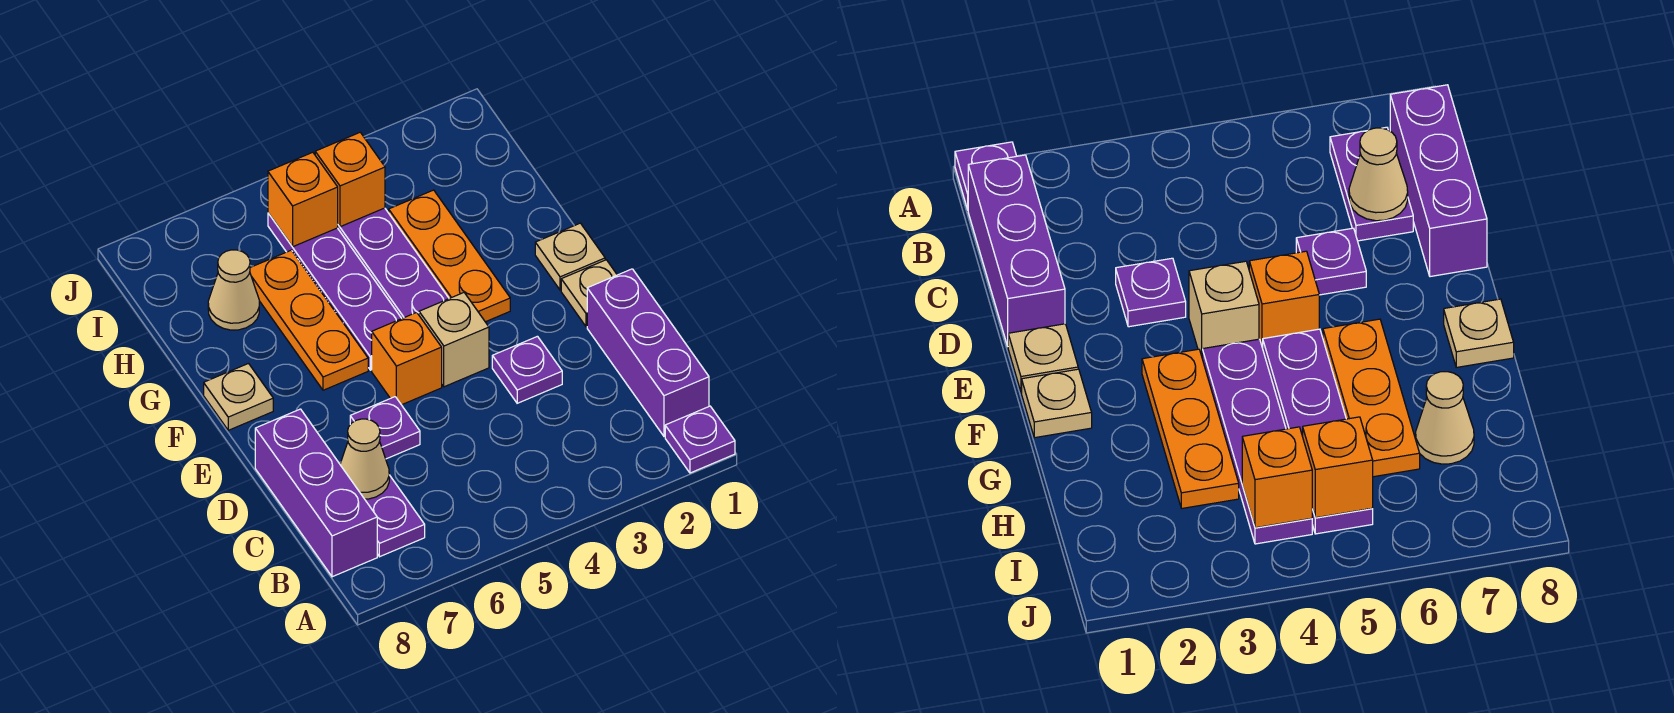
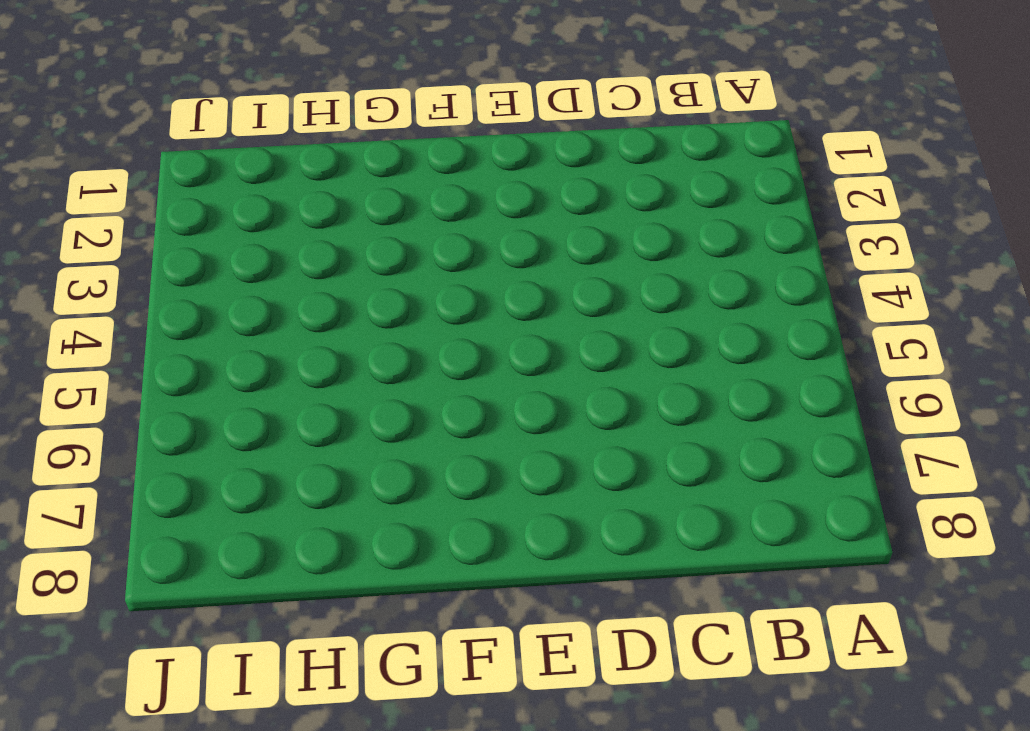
none -> purple plate A1 level 1
none -> purple brick B1:D1 level 1
none -> purple plate B7:C7 level 1

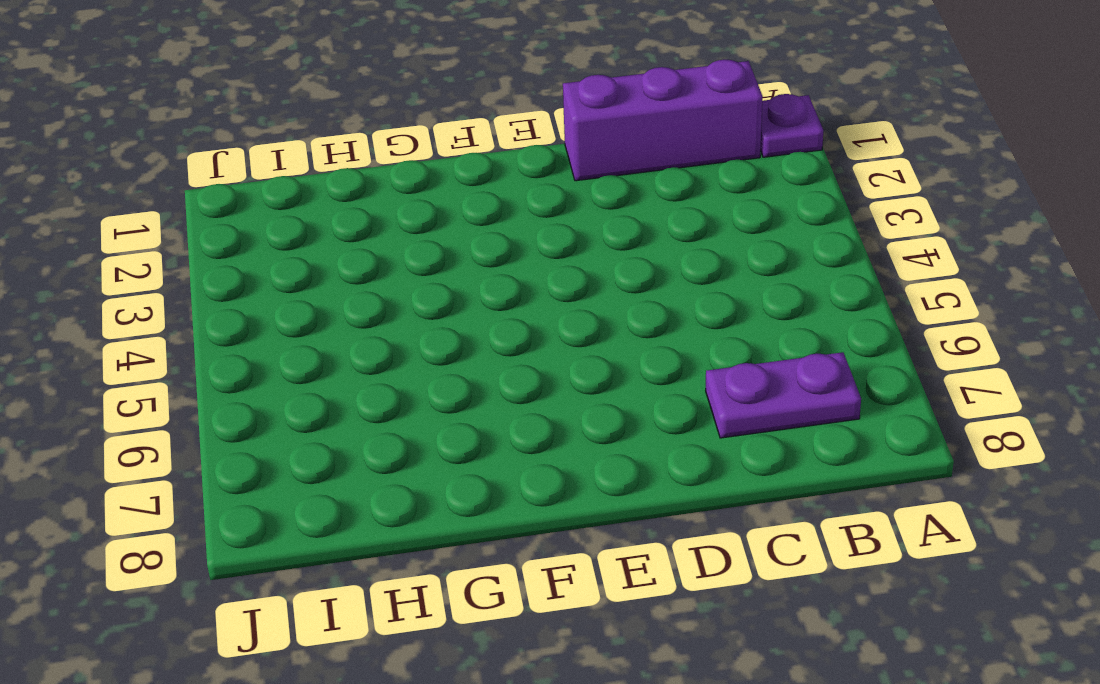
none -> purple brick B8:D8 level 1
none -> purple plate D3 level 1
none -> purple plate D6 level 1

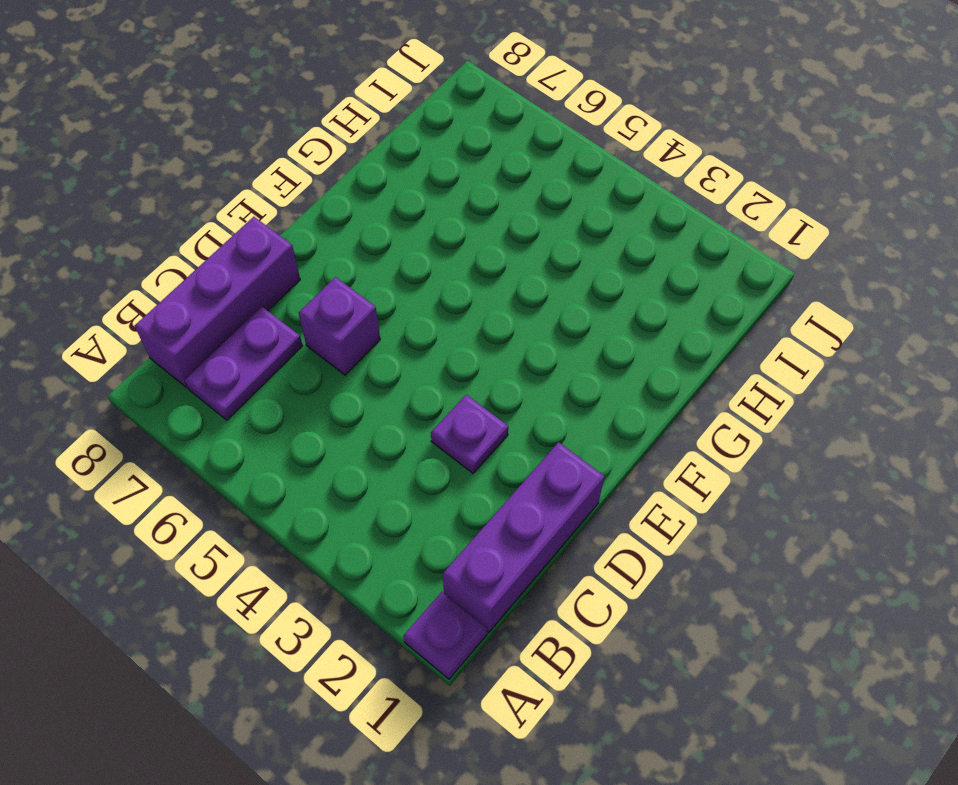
purple brick D6 level 1 -> purple plate D6 level 1
none -> tan plate E1 level 1
none -> tan brick E4 level 1
none -> orange brick E5 level 1

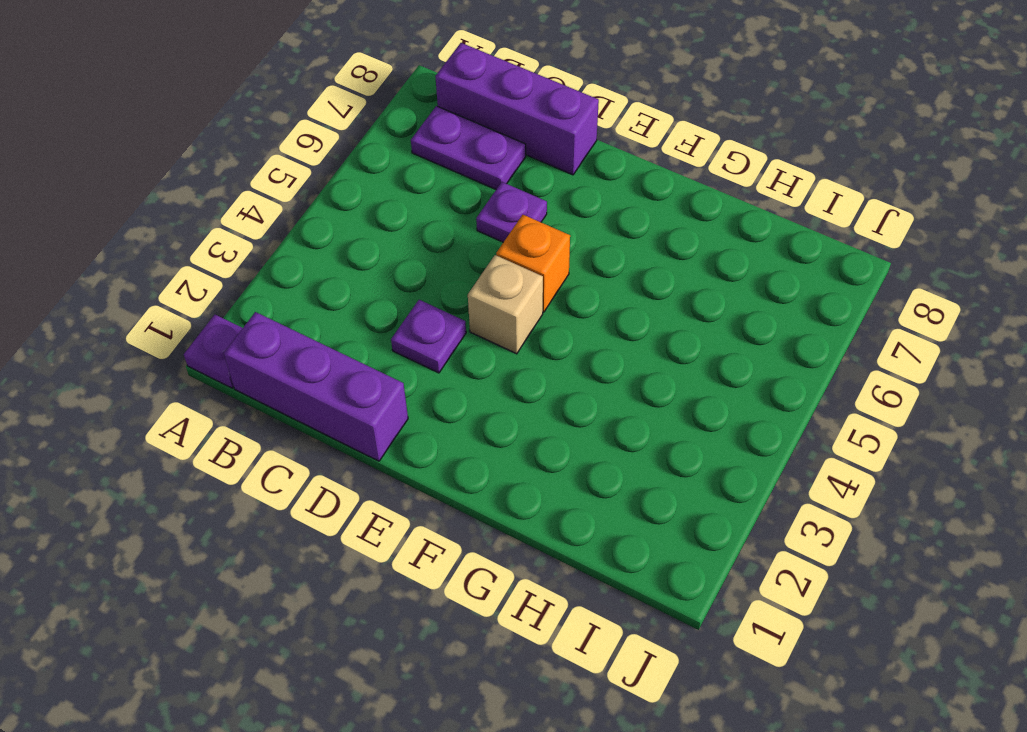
none -> tan plate E1 level 1
none -> tan plate F1 level 1
none -> orange plate F3:H3 level 1

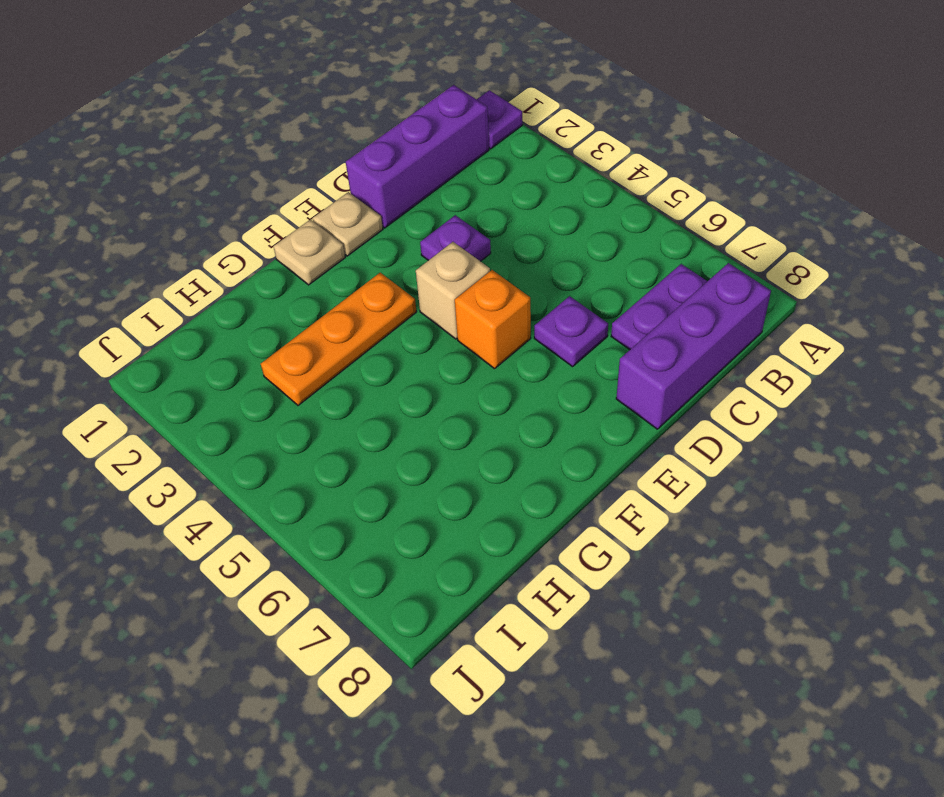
none -> purple plate F4:I4 level 1
none -> purple plate F5:I5 level 1
none -> orange plate F6:H6 level 1

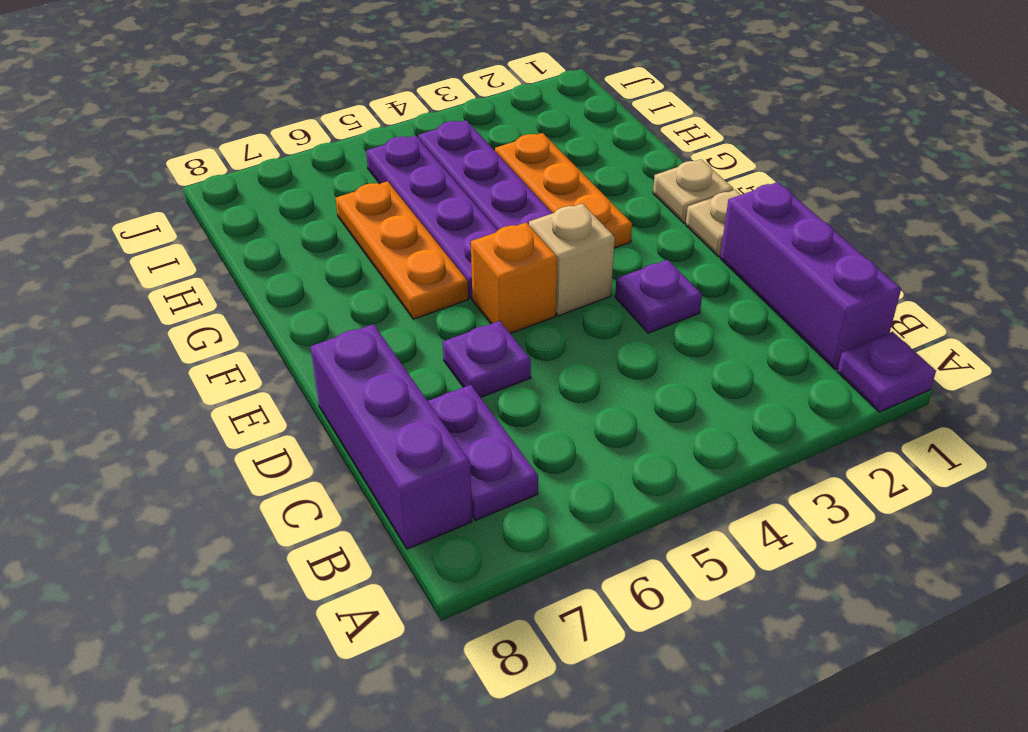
none -> tan plate F8 level 1
none -> tan cone H7 level 1
none -> tan cone C7 level 2

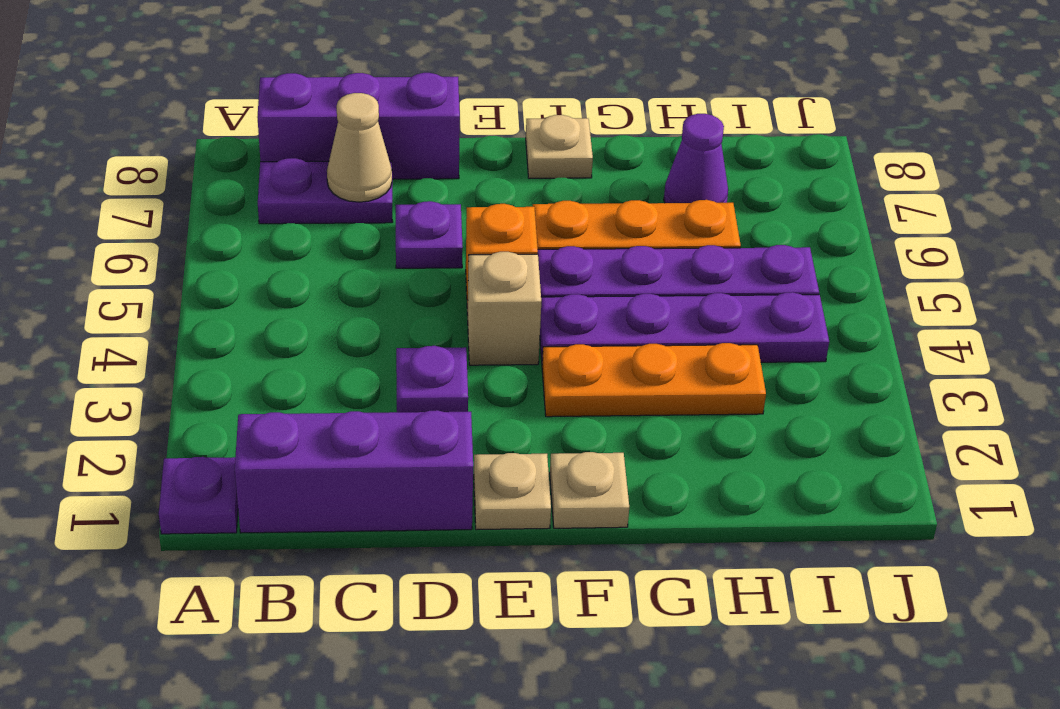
purple cone H7 level 1 -> tan cone H7 level 1
none -> orange brick I4 level 2
none -> orange brick I5 level 2

